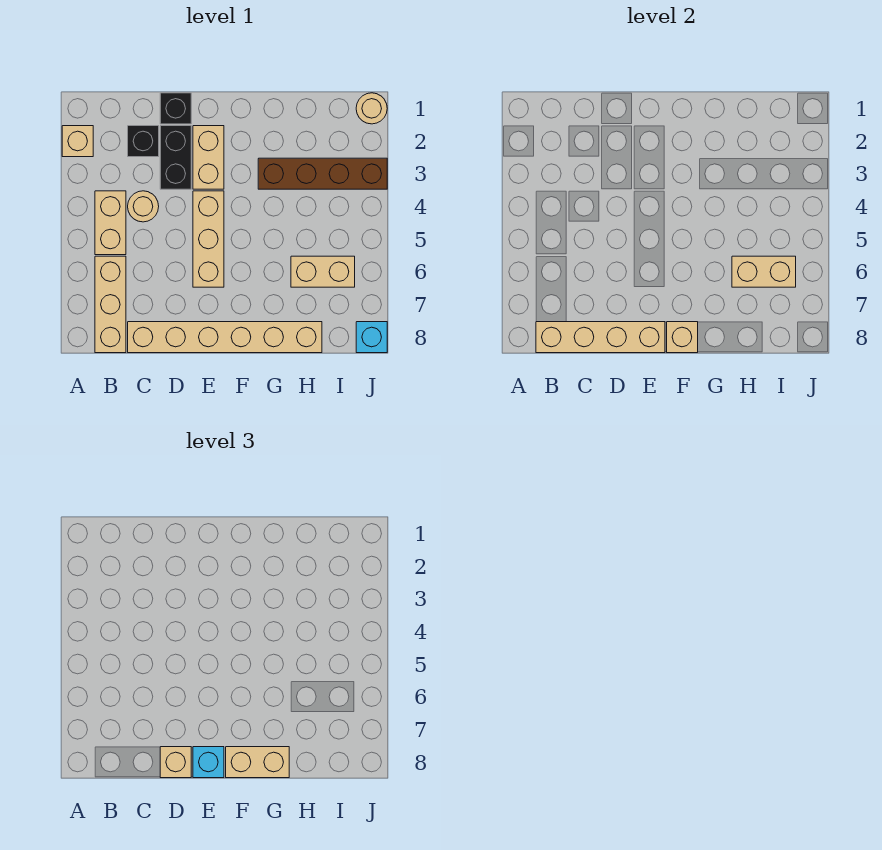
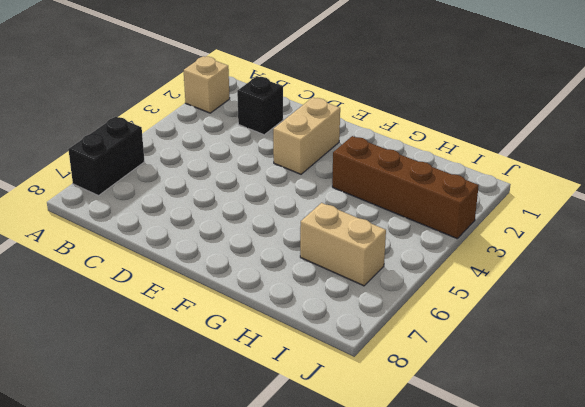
black brick A6:A7 level 1 -> black brick D2:D3 level 1
none -> tan brick B4:B5 level 1
none -> tan brick B6:B8 level 1
none -> tan round brick C4 level 1

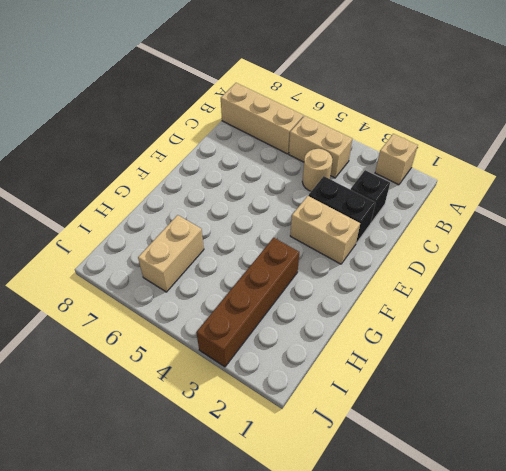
none -> tan brick C8:H8 level 1
none -> black brick D1 level 1
none -> tan brick E4:E6 level 1

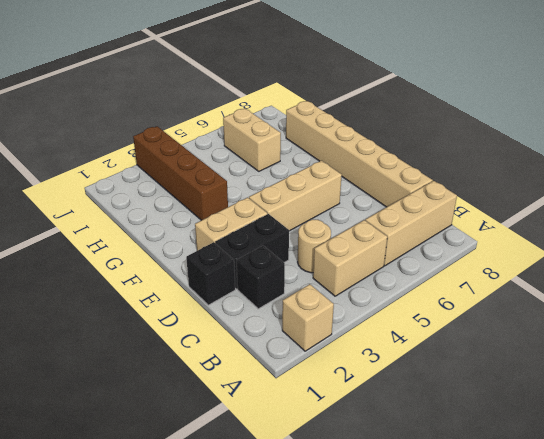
none -> tan round brick J1 level 1
none -> cyan brick J8 level 1
none -> tan brick B8:E8 level 2

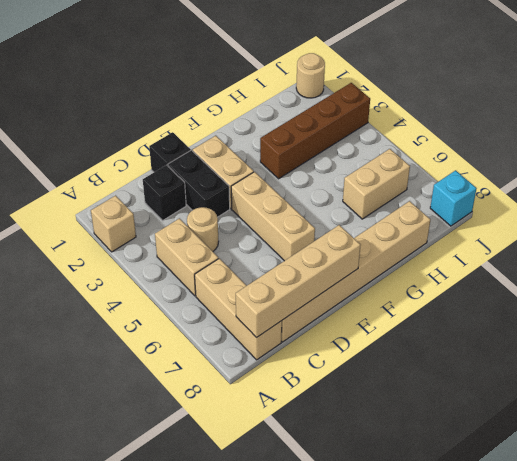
none -> tan brick F8 level 2
none -> tan brick H6:I6 level 2
none -> tan brick D8 level 3

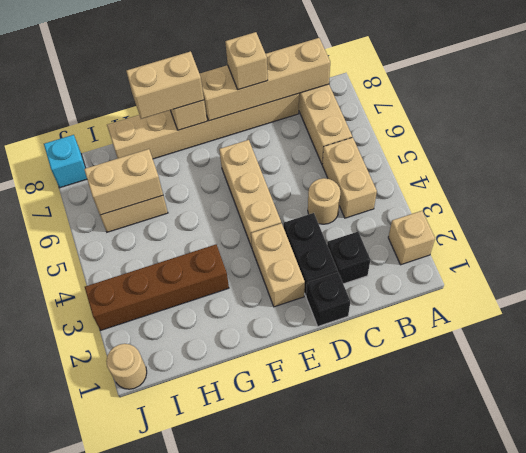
none -> cyan brick E8 level 3

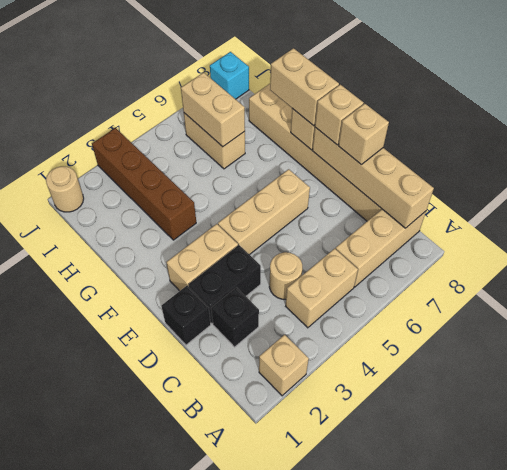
tan brick E8 level 3 -> cyan brick E8 level 3

